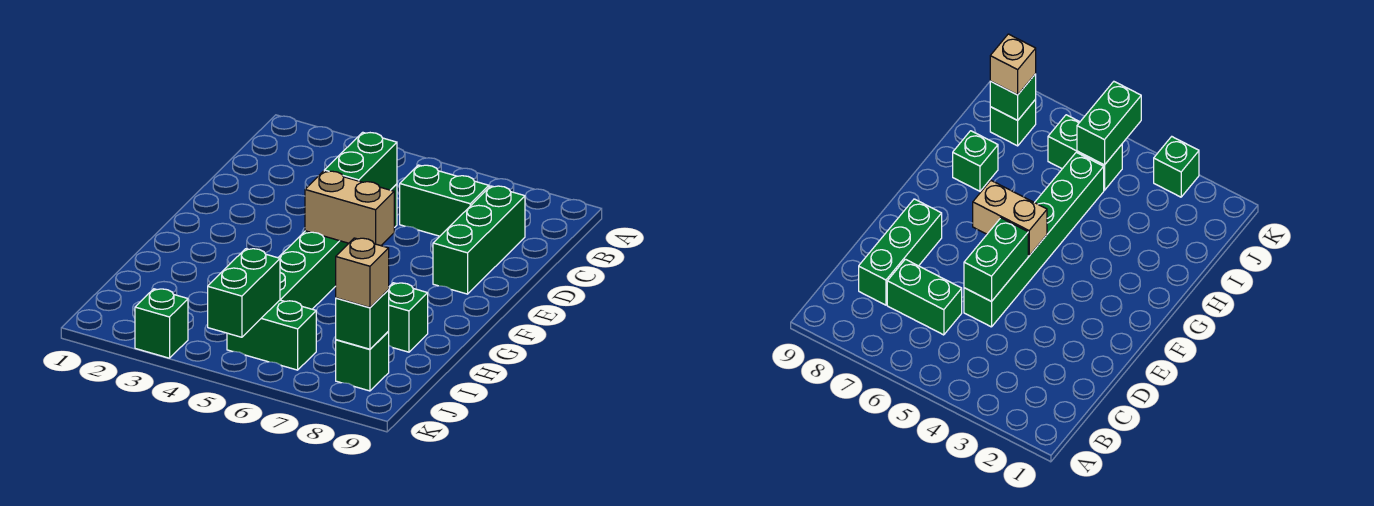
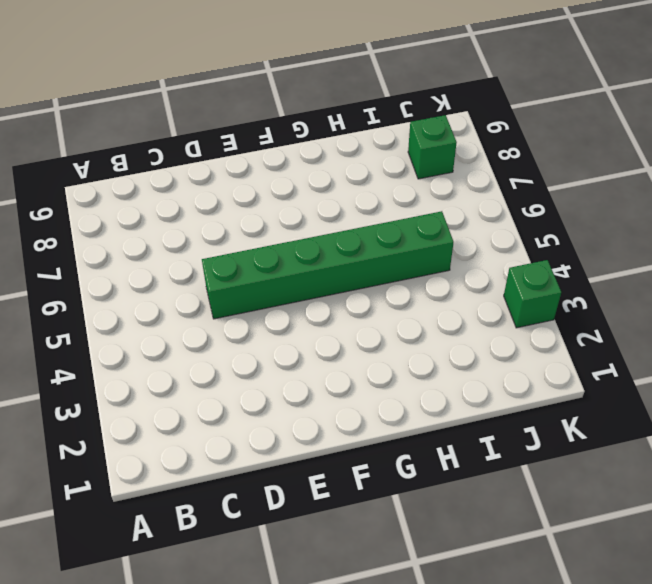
none -> green brick C6:C7 level 1
none -> green brick C8:E8 level 1
none -> green brick H8 level 1

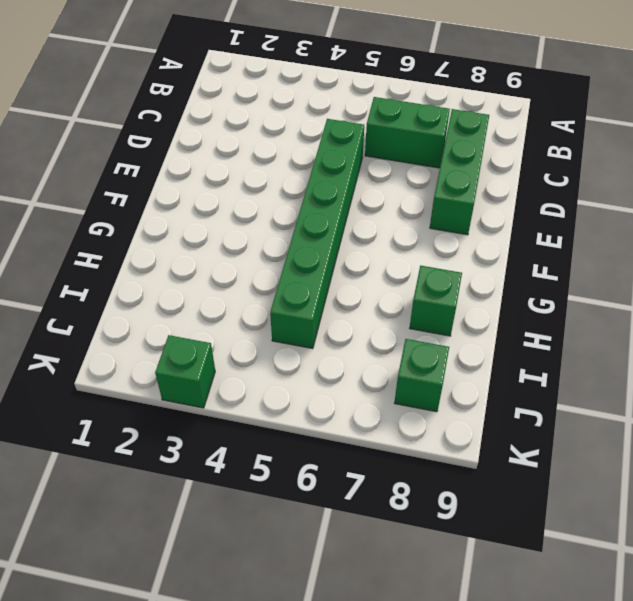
none -> green brick J5:J6 level 1
none -> green brick D5:E5 level 2
none -> tan brick F5:F6 level 2

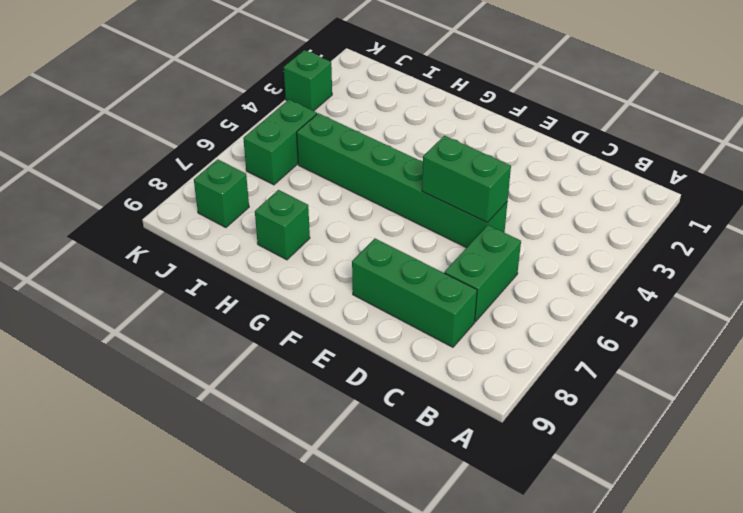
none -> tan brick F5:F6 level 2
none -> green brick J5:K5 level 2
none -> green brick J8 level 2

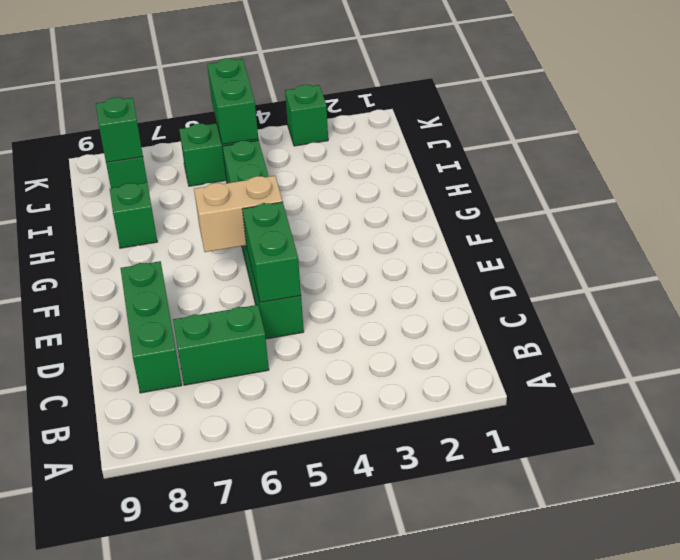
none -> tan brick J8 level 3

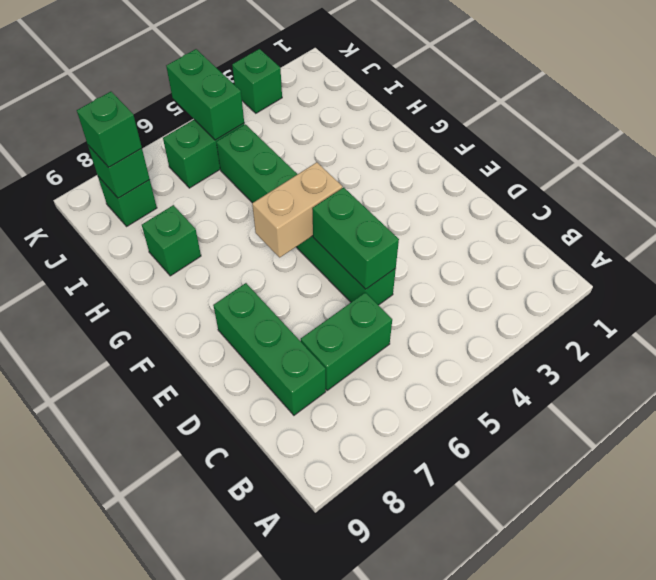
green brick J8 level 3 -> tan brick J8 level 3

